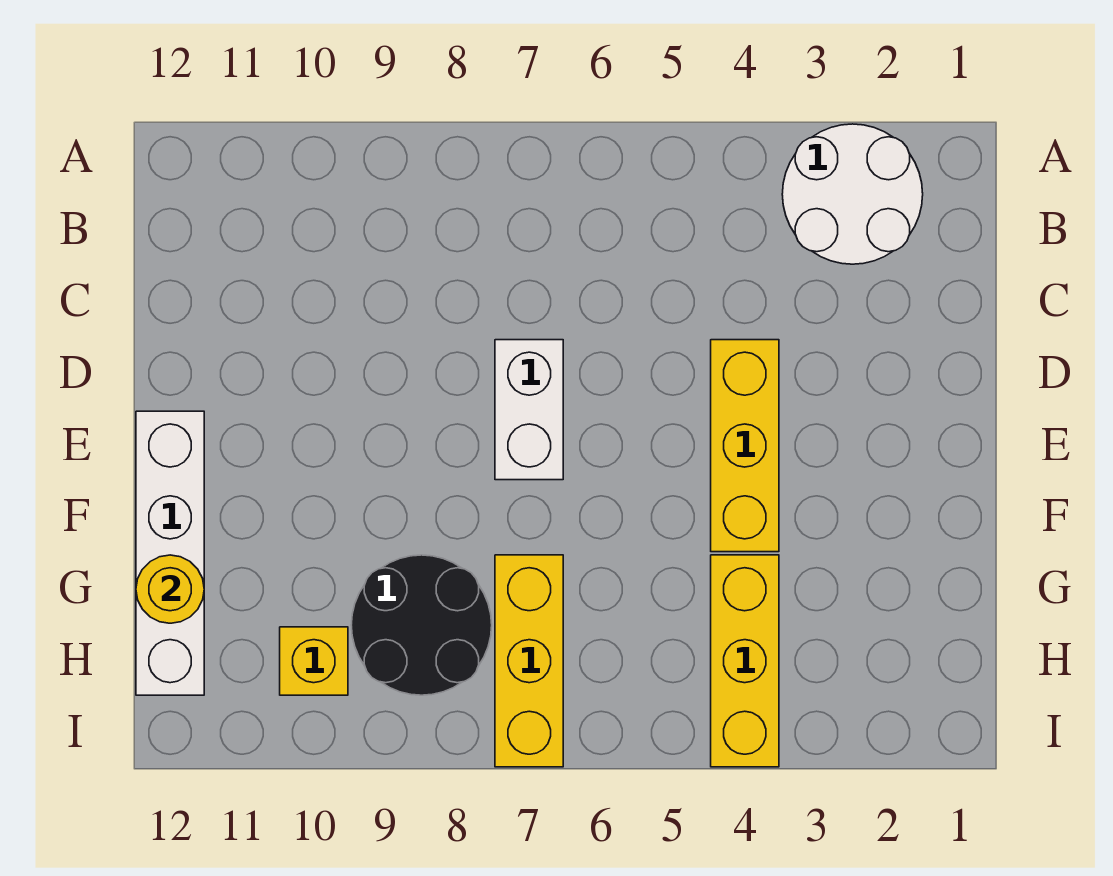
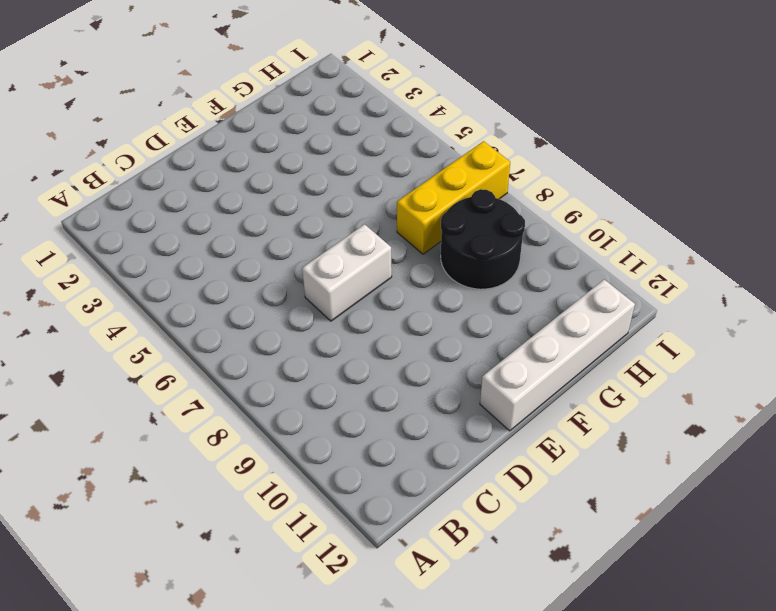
none -> white round brick A2:B3 level 1
none -> yellow brick D4:F4 level 1

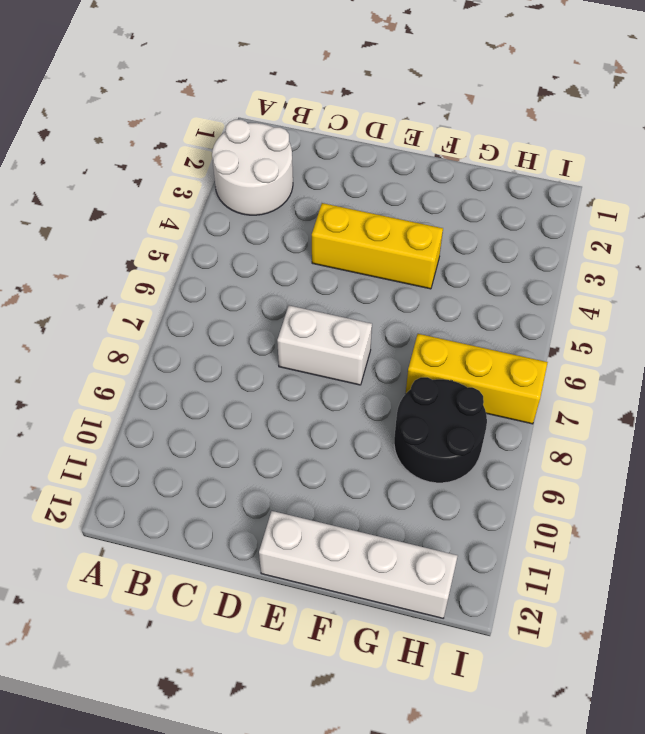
none -> yellow brick G4:I4 level 1
none -> yellow brick H10 level 1

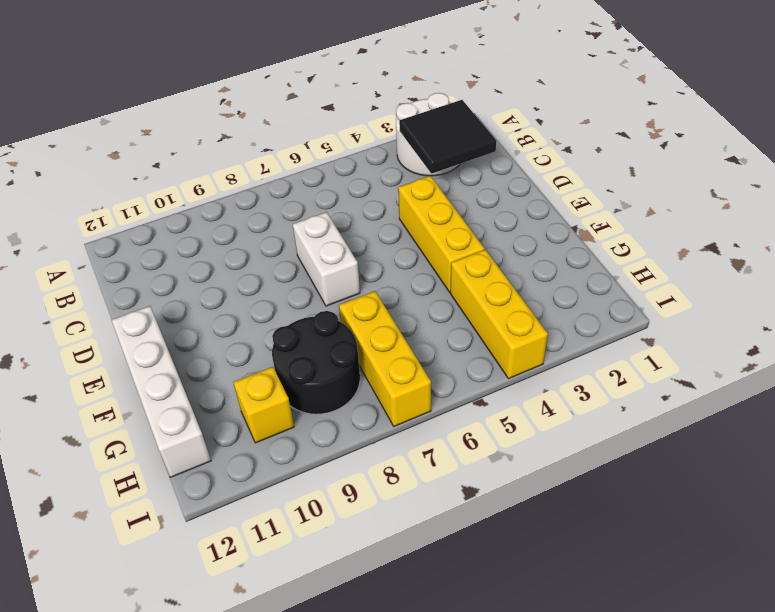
black tile B2:C3 level 2 -> none
none -> yellow round brick G12 level 2

